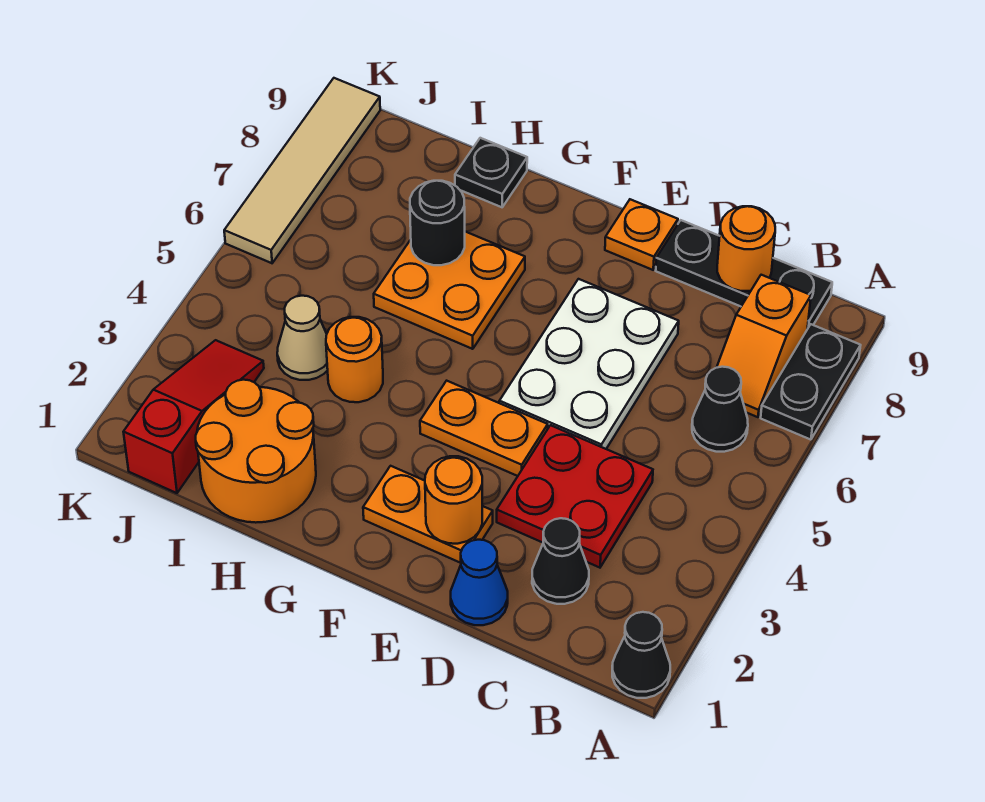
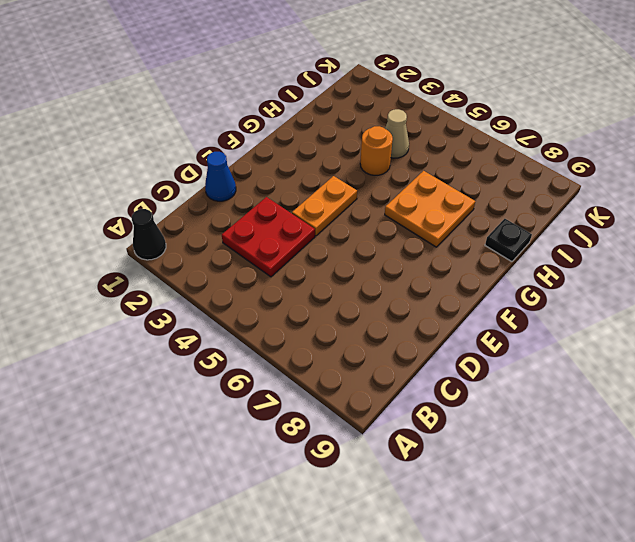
none -> black plate A7:A8 level 1
none -> black cone B6 level 1
none -> orange slope B7:B8 level 1 top 8

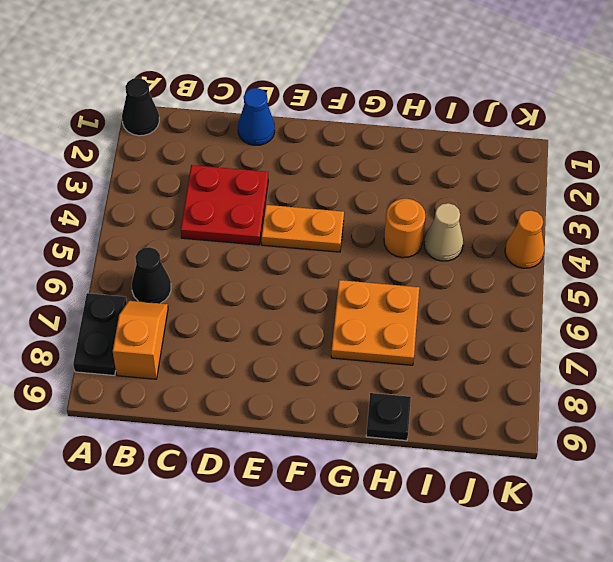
orange cone K4 level 1 -> none
none -> black plate B9:D9 level 1
none -> black cone C2 level 1
none -> white plate D5:E7 level 1

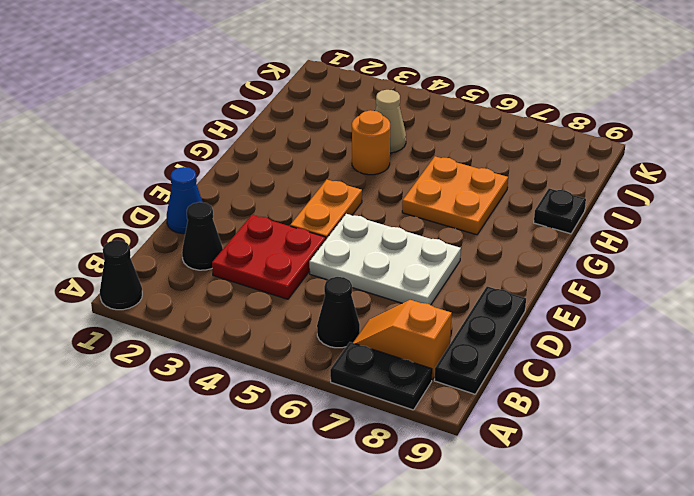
none -> orange plate E2:F2 level 1
none -> orange plate E9 level 1
none -> orange round brick H1:I2 level 1

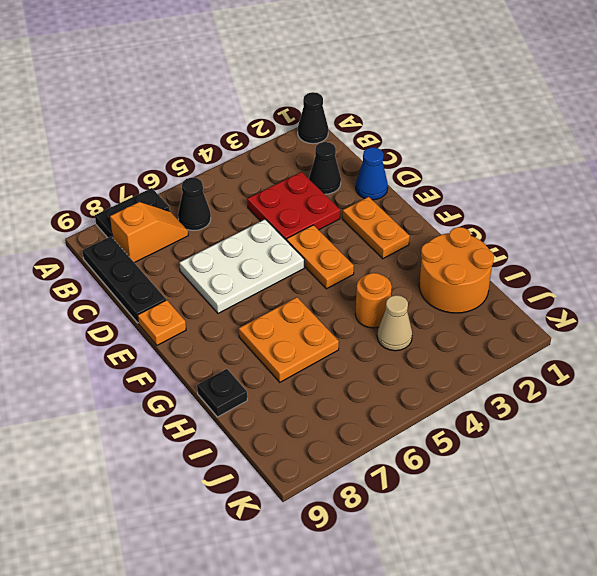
none -> red slope J1:J3 level 1 top 1
none -> tan tile K6:K9 level 1
none -> orange round brick C9 level 2

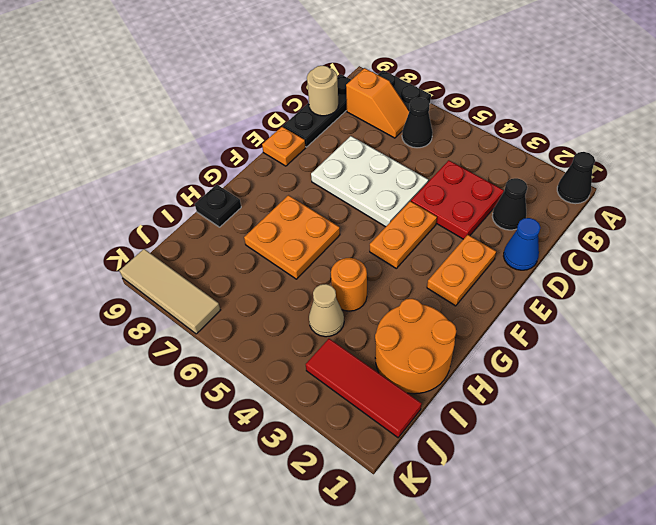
tan round brick C9 level 2 -> orange round brick C9 level 2
red tile J1:J3 level 1 -> red slope J1:J3 level 1 top 1
tan tile K7:K9 level 1 -> tan tile K6:K9 level 1
none -> orange round brick E2 level 2
none -> black round brick H7 level 2

